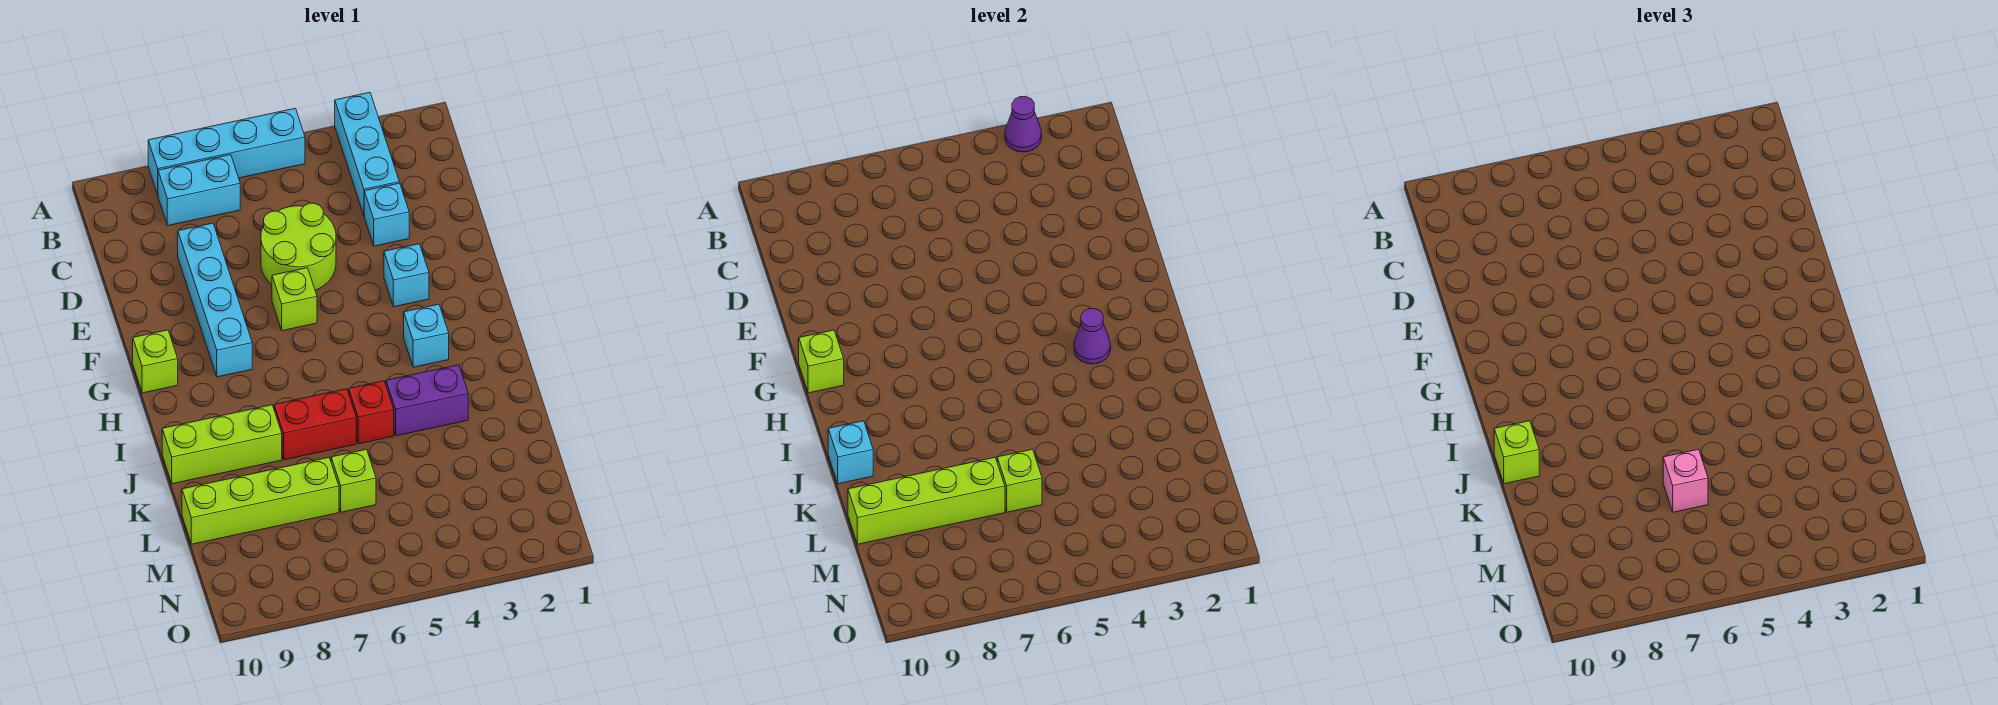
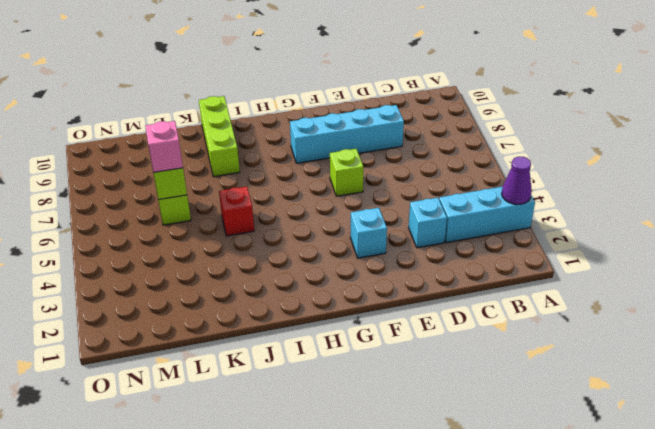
none -> cyan brick A5:A8 level 1
none -> cyan brick B7:B8 level 1
none -> lime round brick D5:E6 level 1

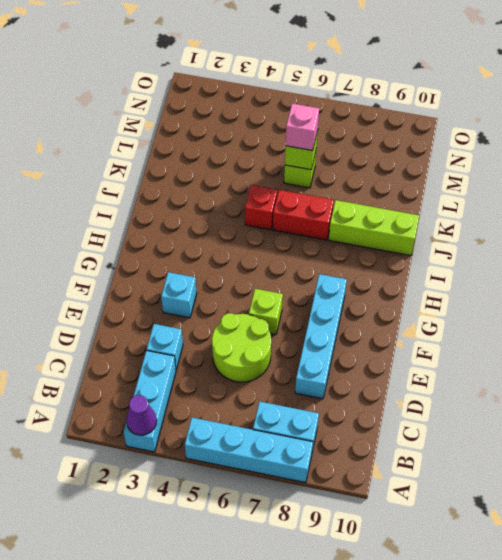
none -> lime brick G10 level 1
none -> cyan brick H3 level 1
none -> purple brick J3:J4 level 1

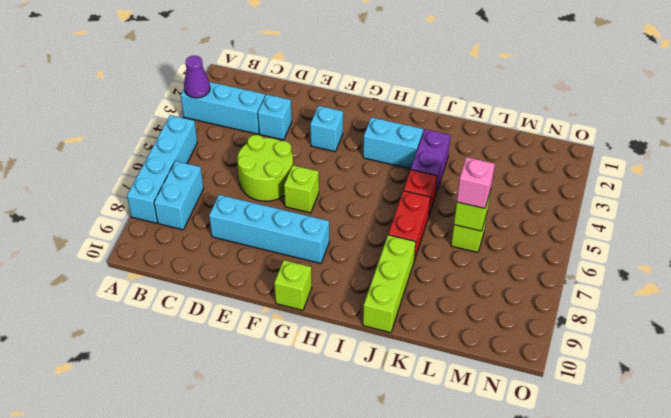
cyan brick H3:I3 level 1 -> cyan brick H3 level 1
none -> lime brick L7:L10 level 1
none -> lime brick G10 level 2
none -> purple cone H3 level 2

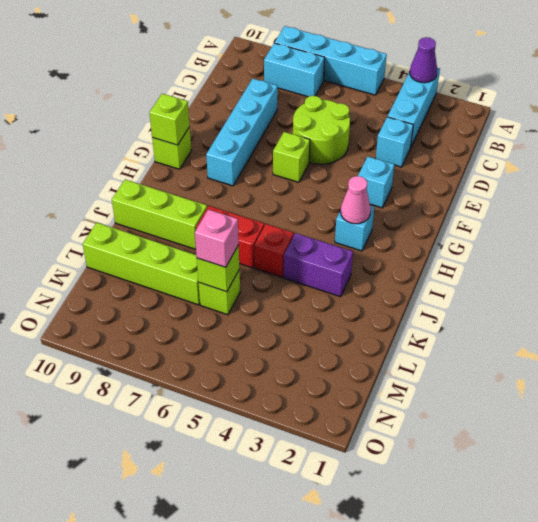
pink cone H3 level 2 -> purple cone H3 level 2
none -> cyan brick J10 level 2
none -> lime brick L7:L10 level 2
none -> lime brick J10 level 3

